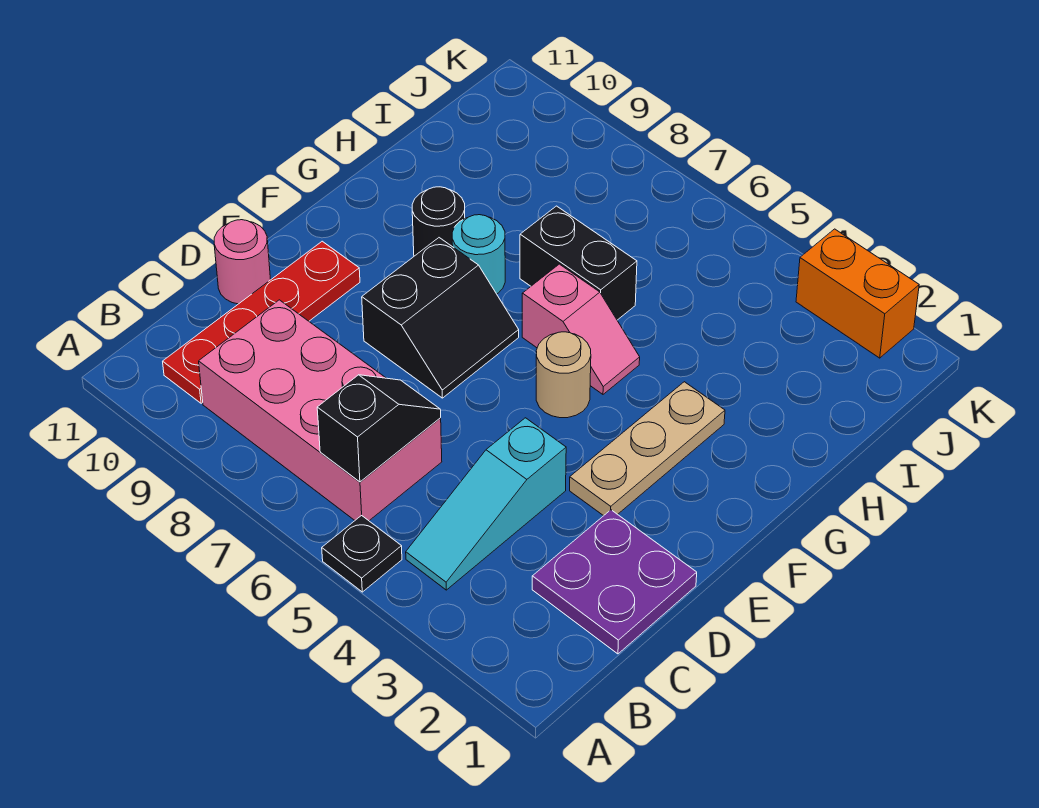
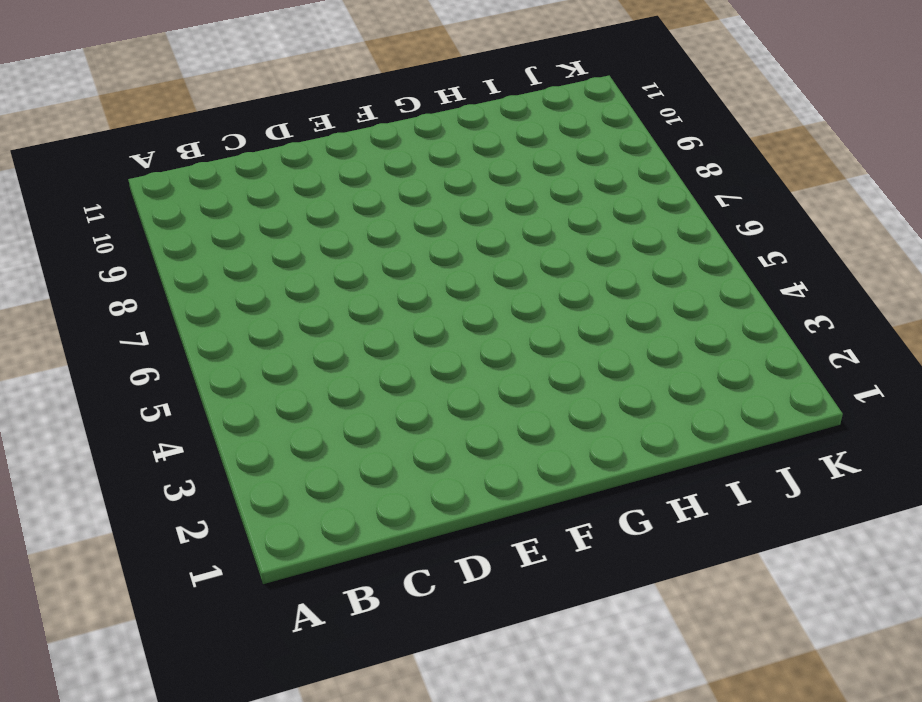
none -> black plate A5 level 1
none -> cyan slope B4:D4 level 1 top D
none -> pink brick B6:C9 level 1

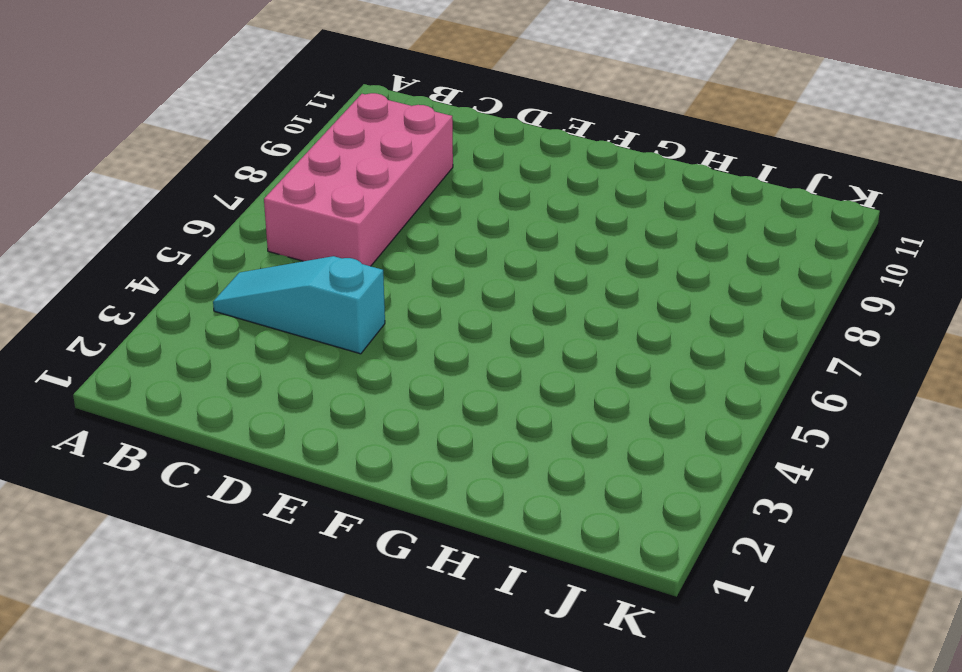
none -> black plate A5 level 1
none -> red plate B10:E10 level 1
none -> purple plate C1:D2 level 1

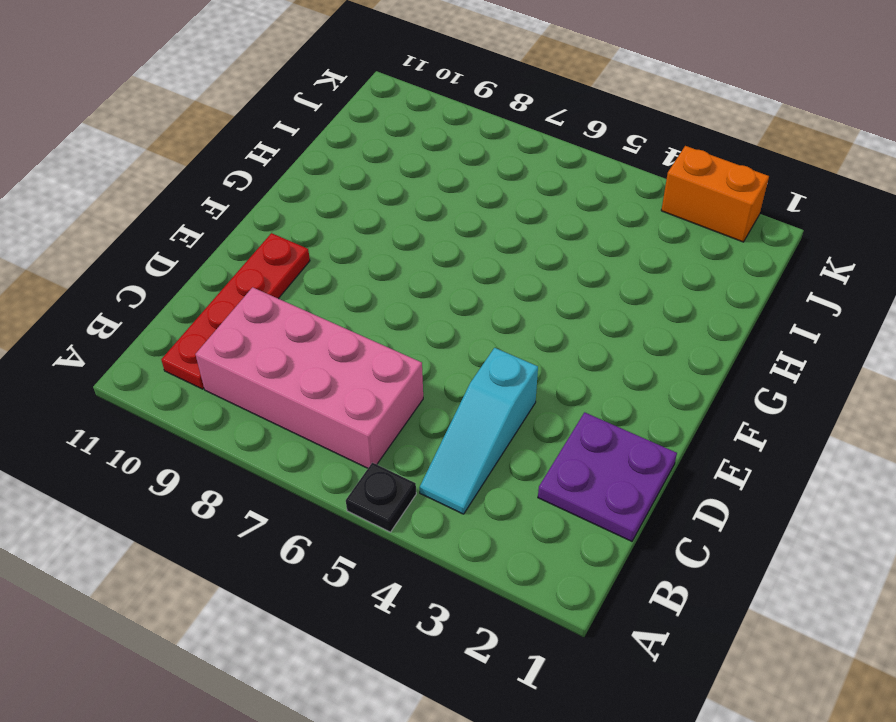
none -> pink round brick D11 level 1
none -> tan plate E3:G3 level 1
none -> black slope E7:F8 level 1 top 8

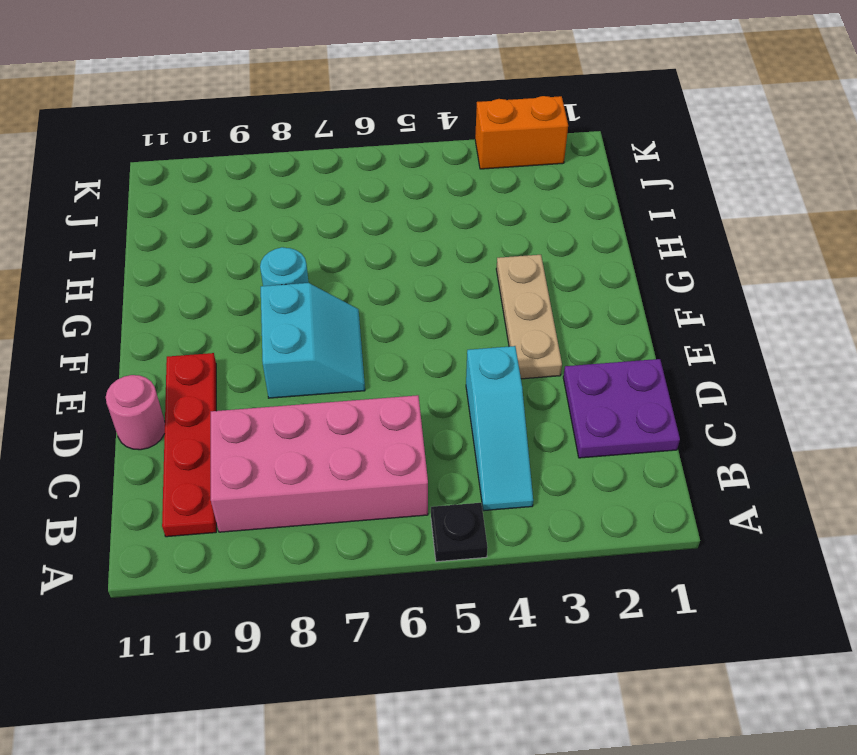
cyan slope E7:F8 level 1 top 8 -> black slope E7:F8 level 1 top 8
none -> tan round brick F5 level 1
none -> pink slope G5:G6 level 1 top 6
none -> black round brick G9 level 1

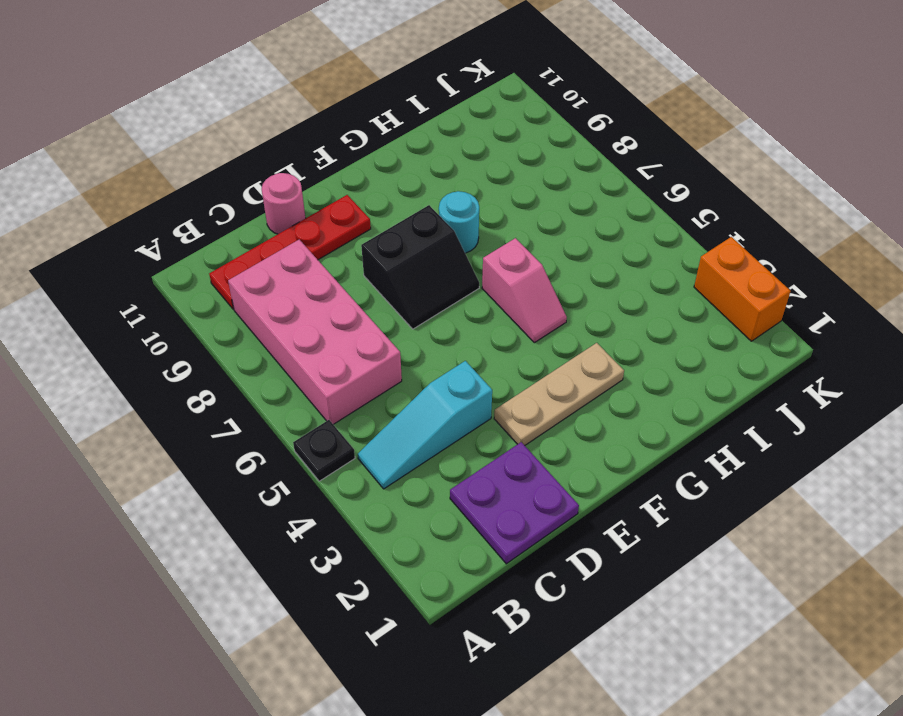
none -> tan round brick F5 level 1
none -> black round brick G9 level 1
none -> black brick H6:H7 level 1

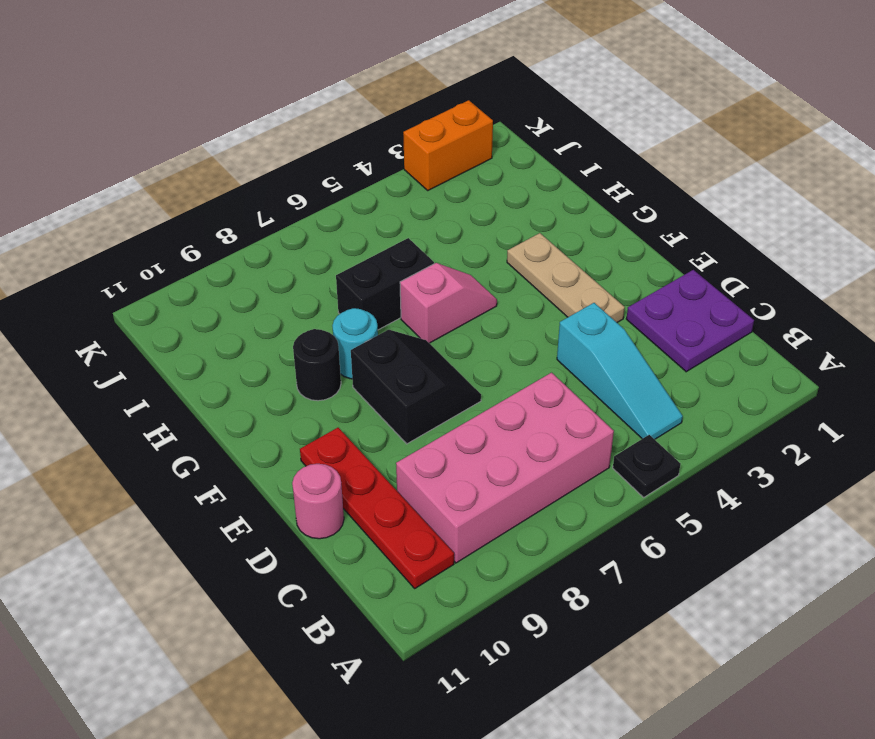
none -> tan round brick F5 level 1
none -> black slope B6:C6 level 2 top B

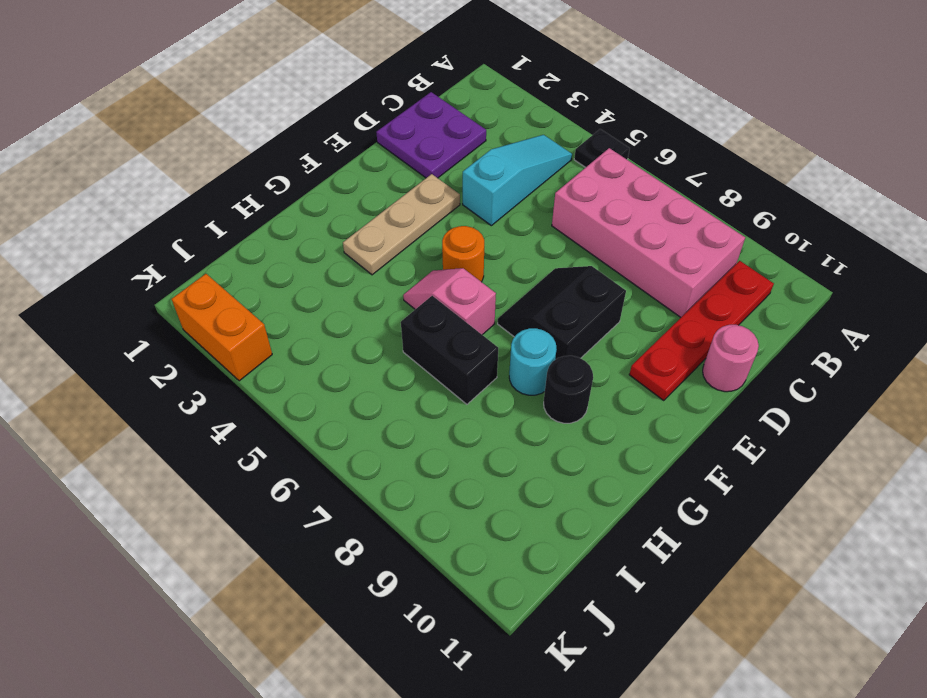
orange round brick F5 level 1 -> tan round brick F5 level 1
none -> black slope B6:C6 level 2 top B

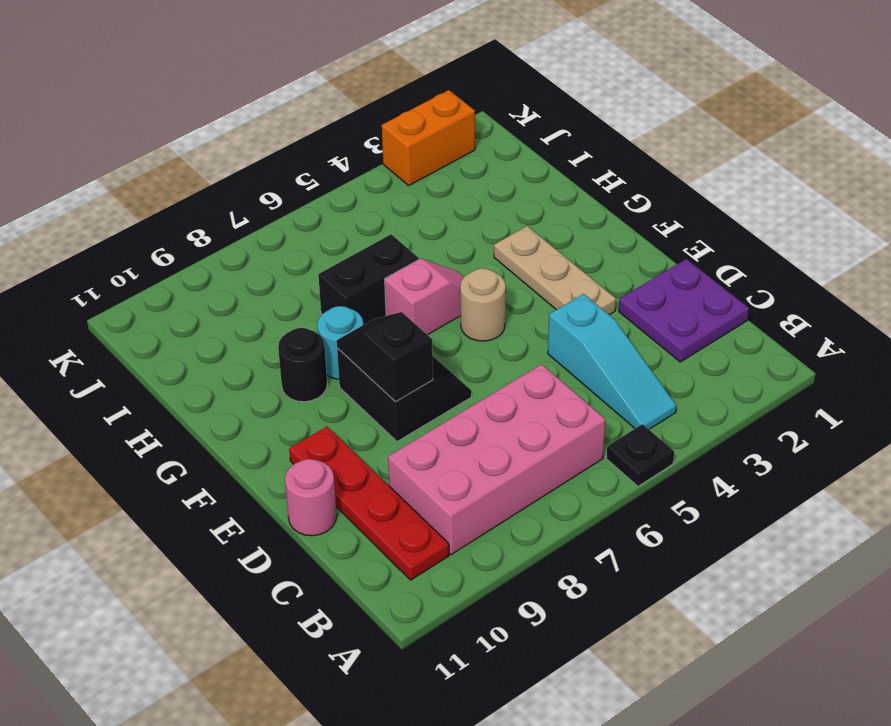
black slope E8:F8 level 2 top E -> black slope B6:C6 level 2 top B

